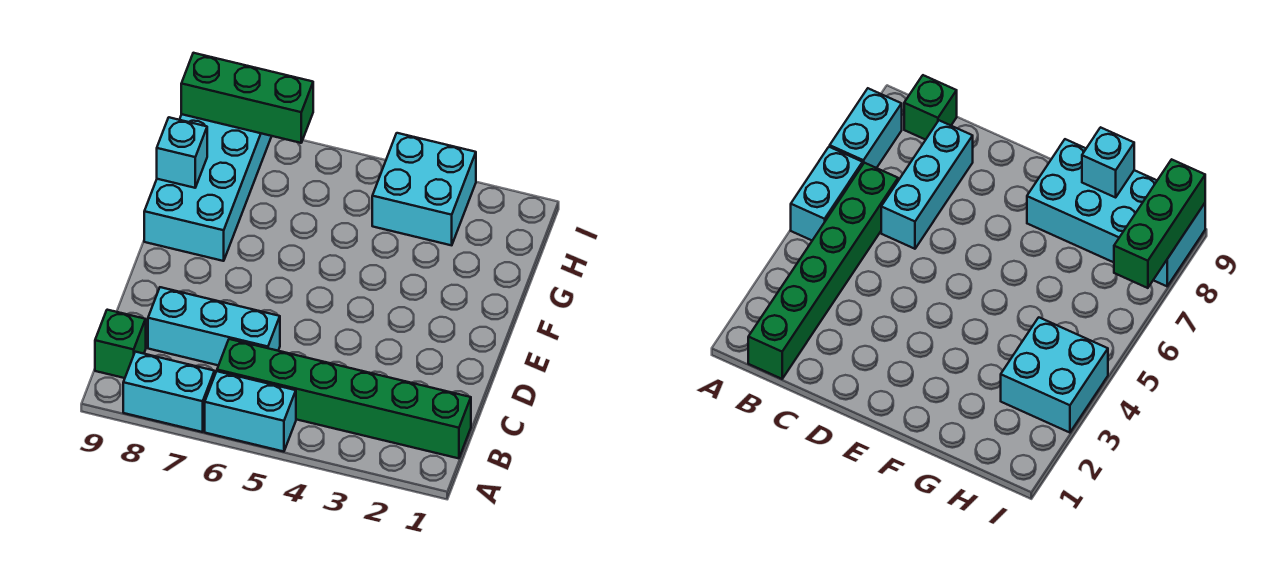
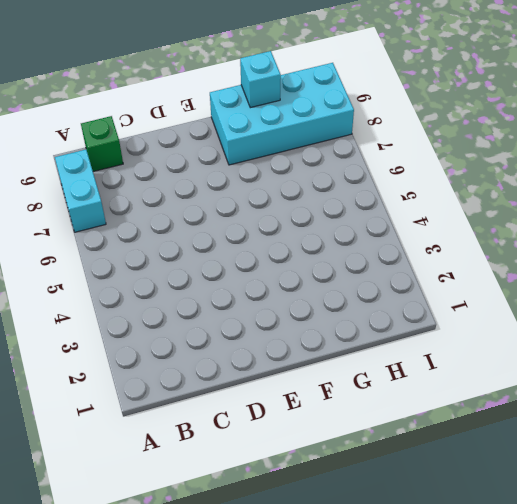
none -> cyan brick A5:A6 level 1
none -> green brick B1:B6 level 1

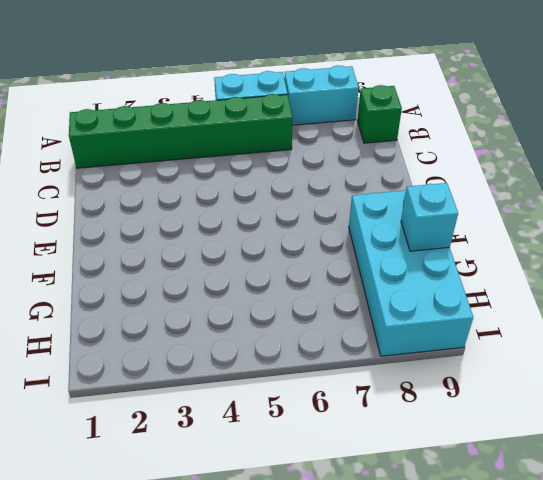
none -> cyan brick C6:C8 level 1
none -> cyan brick H3:I4 level 1

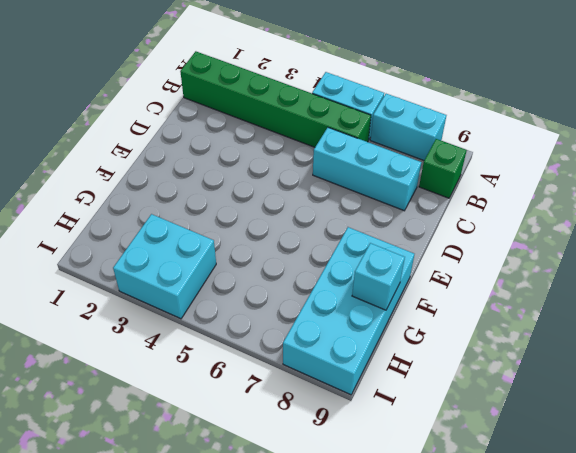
none -> green brick I7:I9 level 2

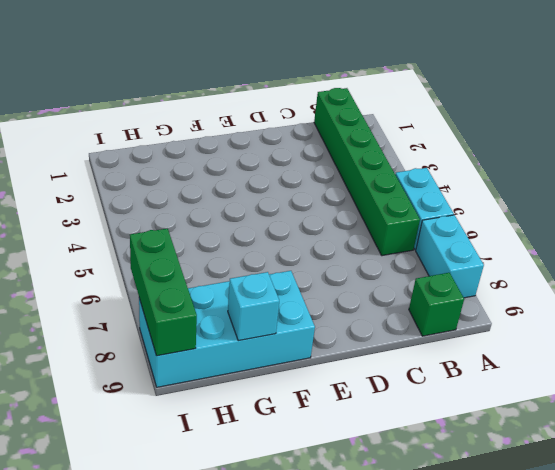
none -> cyan brick C6:C8 level 1
none -> cyan brick H3:I4 level 1

